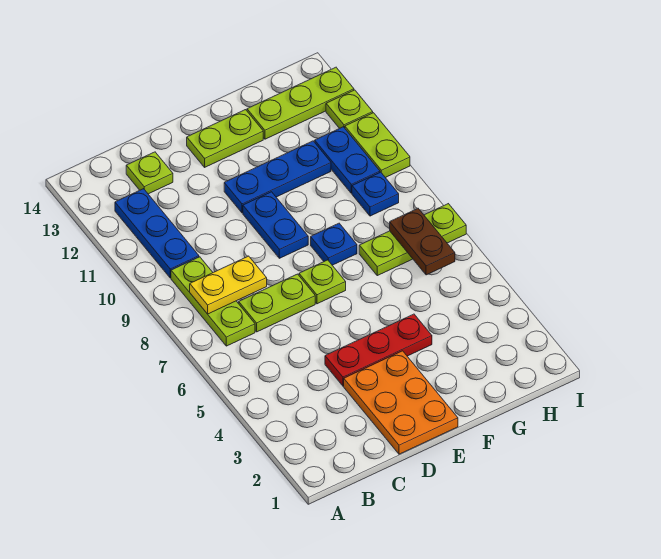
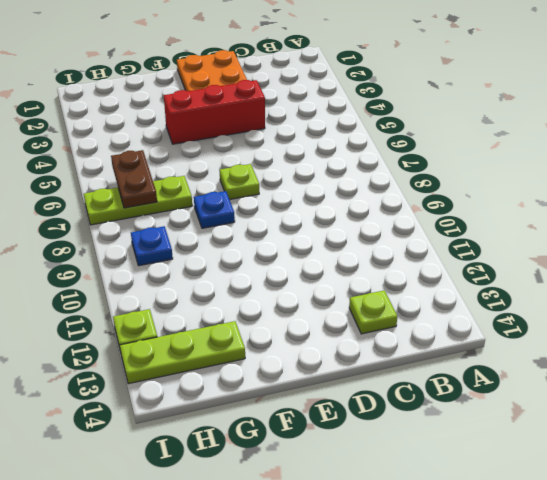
red brick D4:F4 level 1 -> red plate D4:F4 level 1
none -> lime plate B7:B9 level 1
none -> blue plate B10:B12 level 1
none -> lime plate C7:D7 level 1

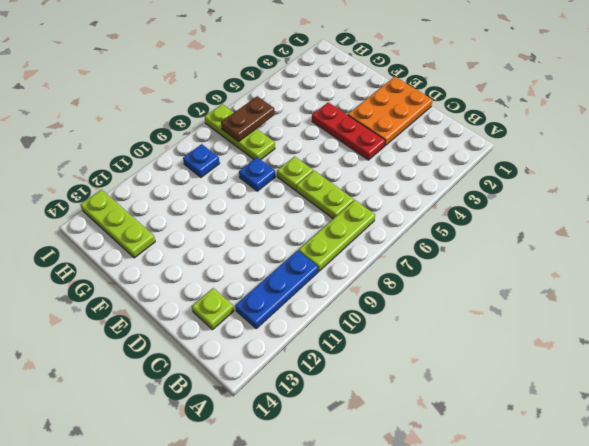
none -> blue plate E9:E10 level 1
none -> blue plate E11:G11 level 1
none -> lime plate E13:F13 level 1

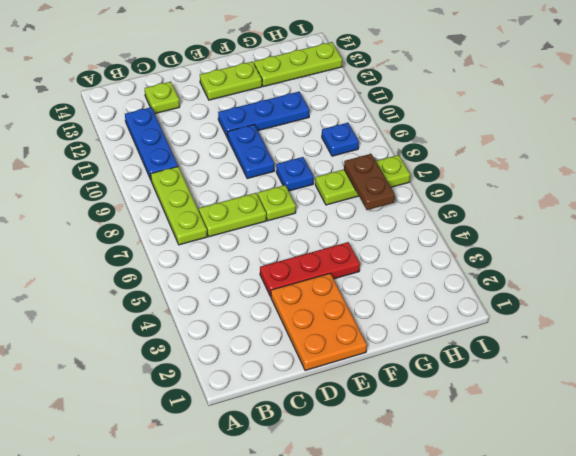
none -> blue plate H10:H11 level 1
none -> lime plate I10:I11 level 1
none -> lime plate I12 level 1

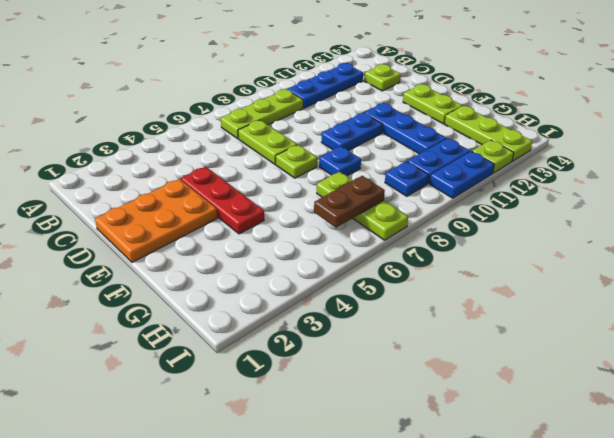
blue plate I10:I11 level 1 -> lime plate I10:I11 level 1
none -> yellow plate B8:C8 level 2

